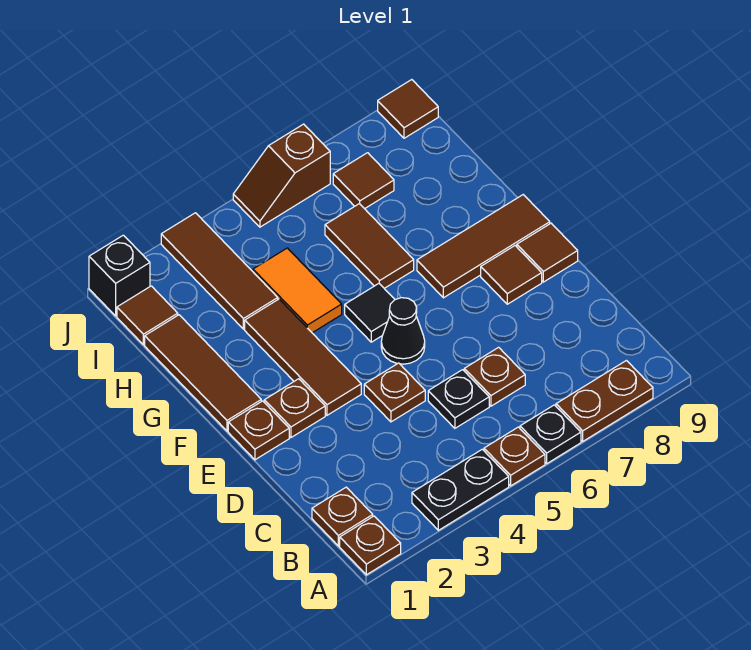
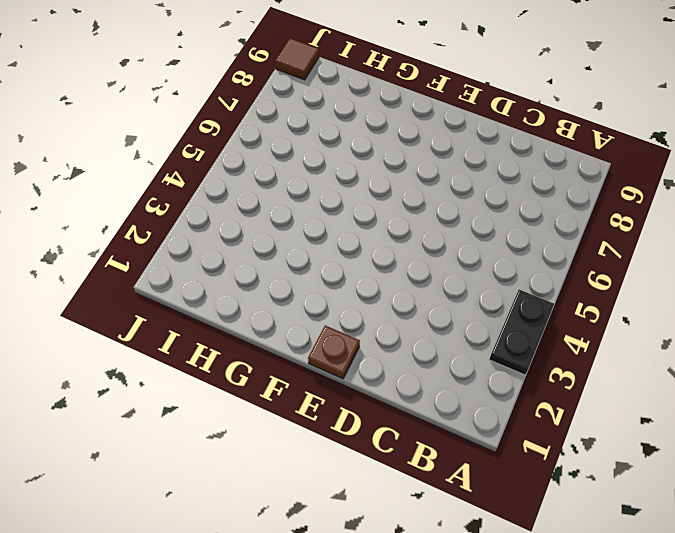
none -> brown plate A1 level 1
none -> brown plate A5 level 1
none -> black plate A6 level 1

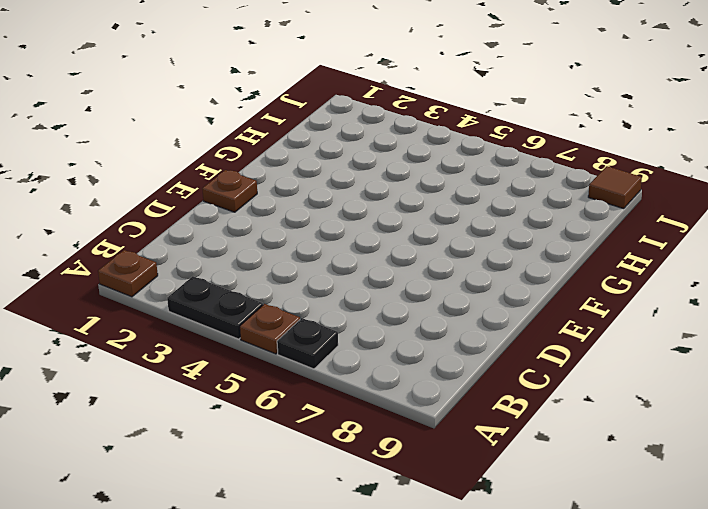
none -> brown plate A7:A8 level 1
none -> brown plate B1 level 1
none -> black plate C5 level 1

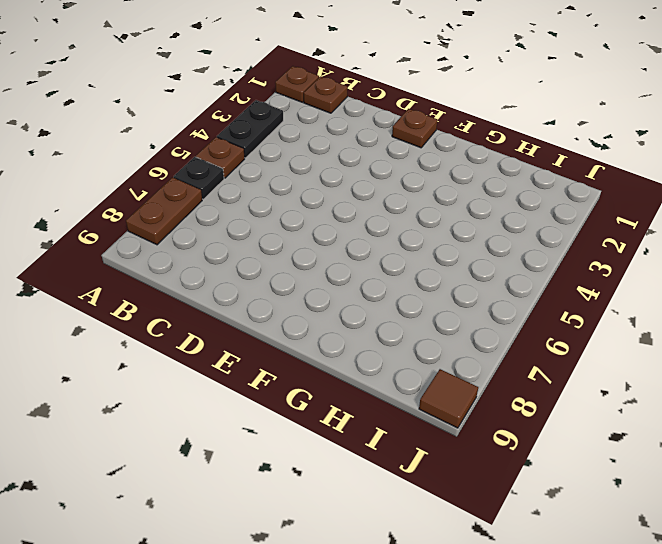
none -> black plate C5 level 1
none -> brown plate C6 level 1
none -> brown plate D4 level 1

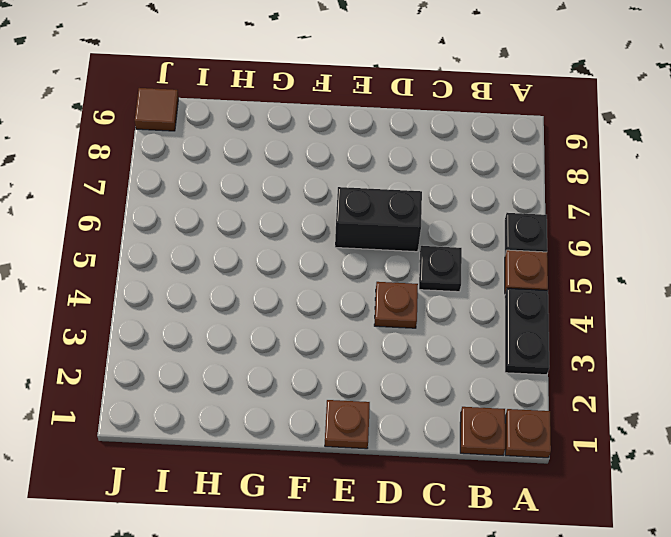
black brick D6:E6 level 1 -> none
none -> brown plate A7:A8 level 1
none -> brown plate C6 level 1
none -> brown plate E2 level 1

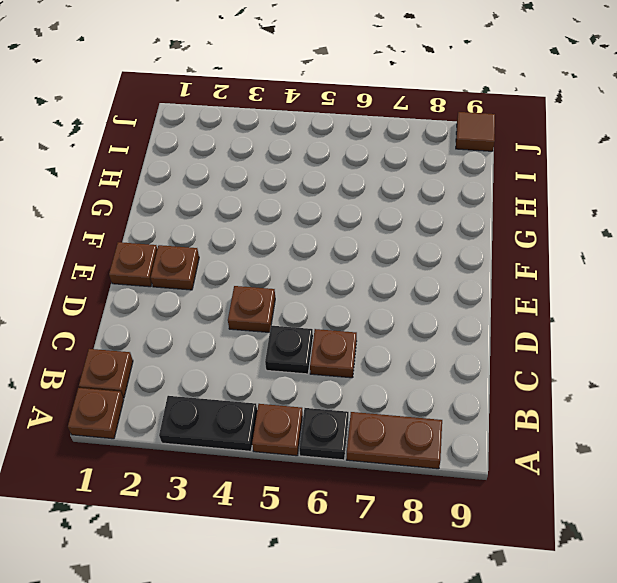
none -> brown tile E3:G3 level 1
none -> black cone E5 level 1
none -> brown tile E8 level 1

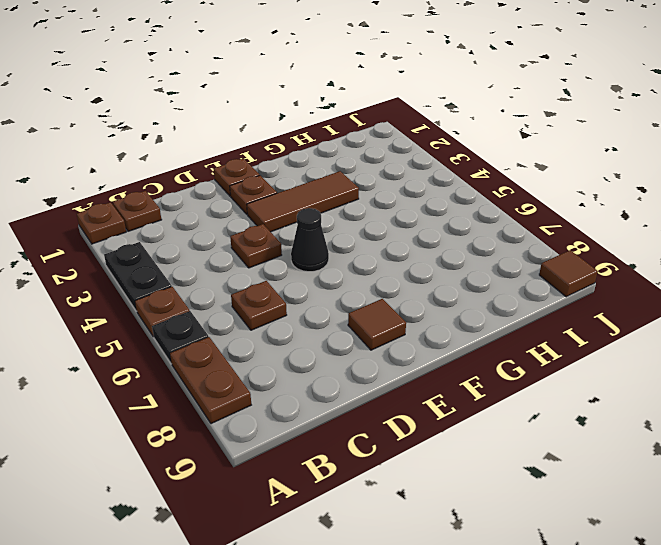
none -> black plate C5 level 1
none -> brown tile E9 level 1
none -> brown tile F1:H1 level 1

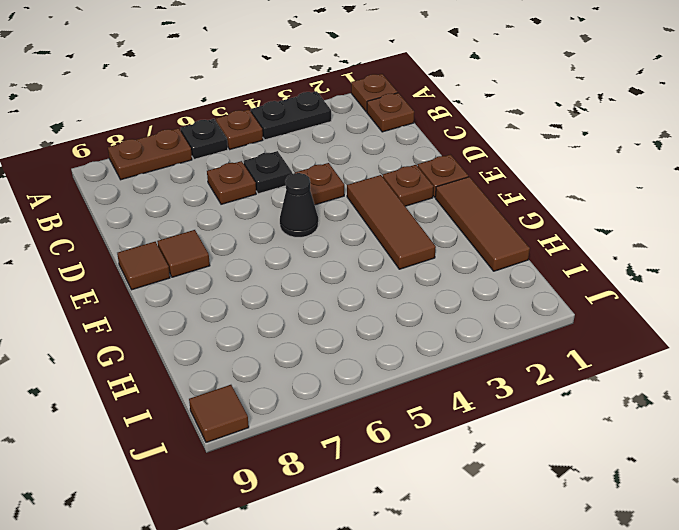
none -> black tile F5 level 1
none -> brown tile F7:F9 level 1
none -> orange tile G4:H4 level 1

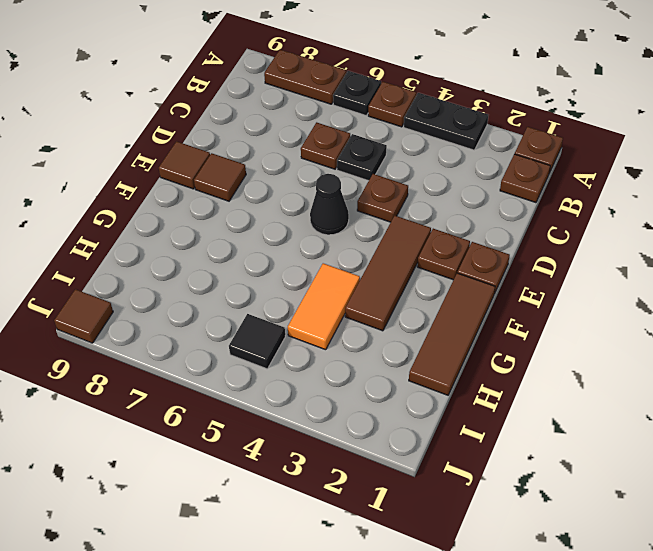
black tile I5 level 1 -> black tile F5 level 1
none -> brown tile F7:F9 level 1
none -> brown tile G6:H6 level 1
none -> brown tile H3:J3 level 1

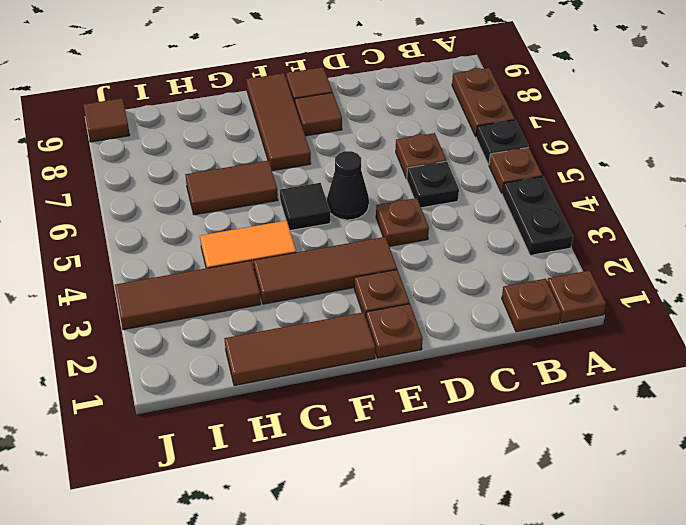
none -> brown tile I1 level 1
none -> brown tile I7 level 1
none -> black brick J1 level 1

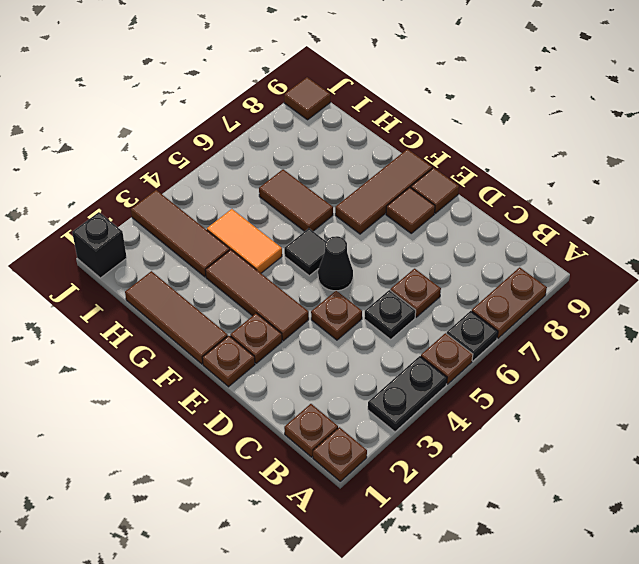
none -> brown tile I1 level 1
none -> brown tile I7 level 1
none -> brown slope J5:J6 level 1 top 6

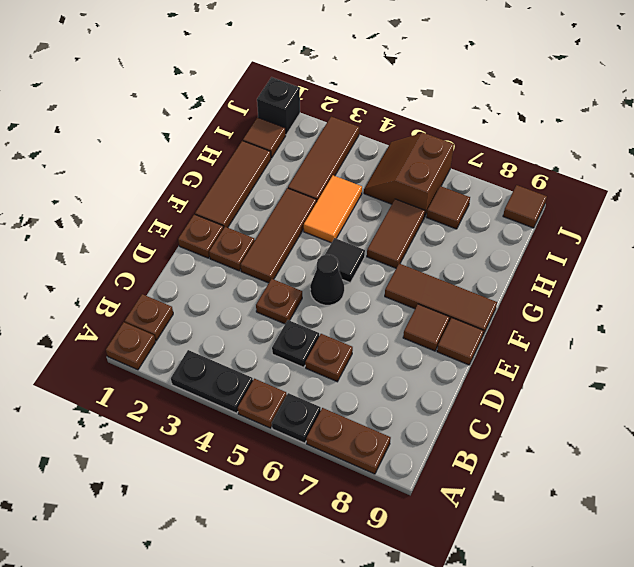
brown slope I5:J6 level 1 top 6 -> brown slope J5:J6 level 1 top 6

